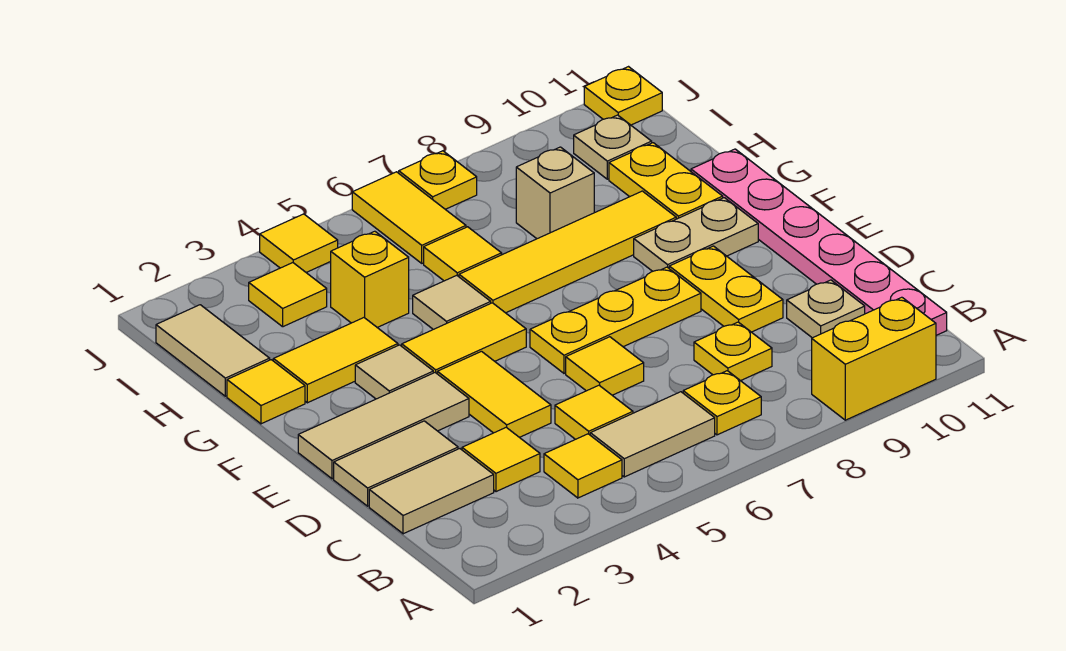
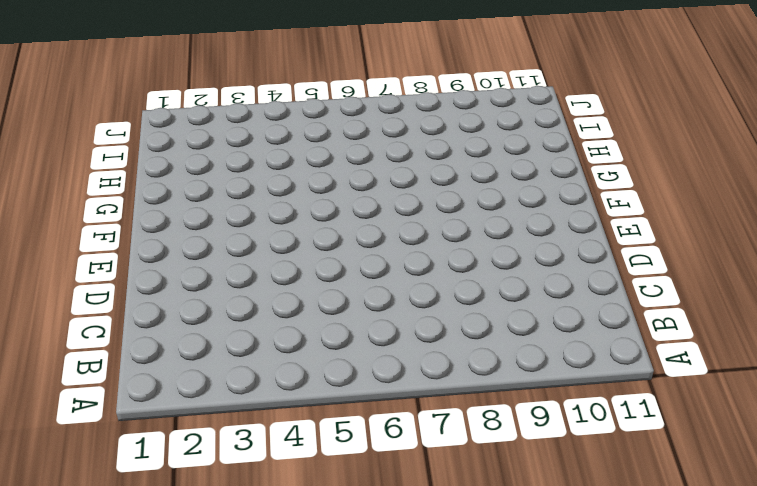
none -> yellow brick A9:A10 level 1
none -> yellow tile B4 level 1
none -> tan tile B5:B6 level 1
none -> yellow plate B7 level 1

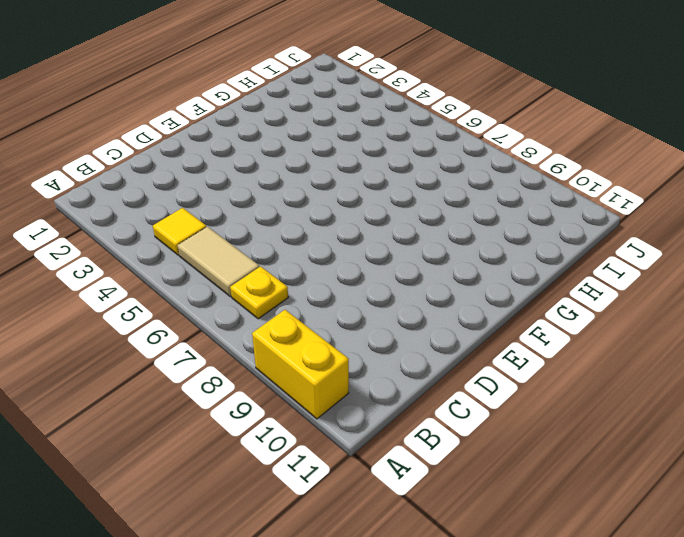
none -> pink plate B11:G11 level 1
none -> tan tile C1:C2 level 1
none -> yellow tile C3 level 1
none -> yellow tile C5 level 1

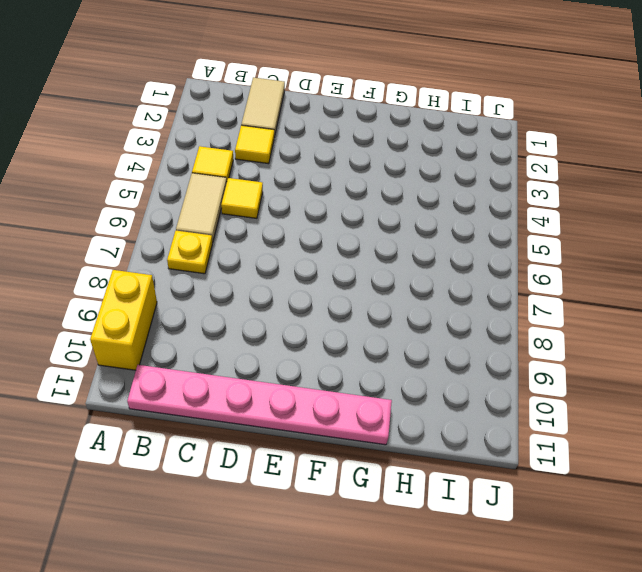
none -> yellow plate C8 level 1
none -> tan plate C10 level 1
none -> tan tile D1:D2 level 1
none -> yellow tile D4:E4 level 1

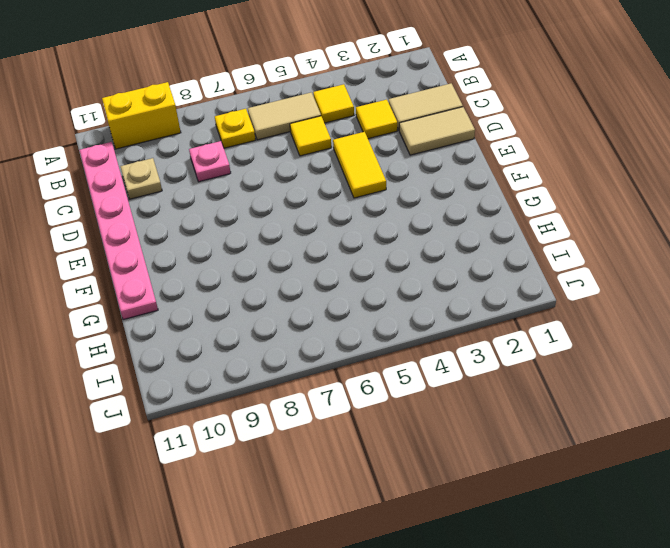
pink plate C8 level 1 -> yellow plate C8 level 1
none -> yellow tile D6 level 1
none -> yellow plate D9:E9 level 1
none -> tan tile E1:E3 level 1
none -> yellow plate E6:E8 level 1

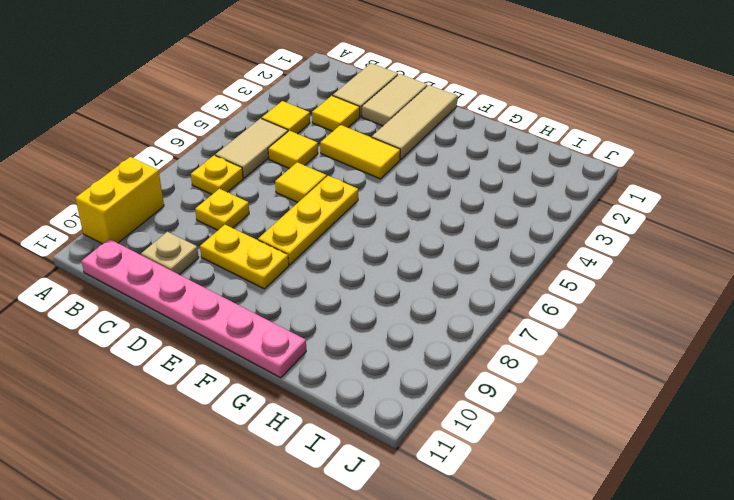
none -> tan tile F3 level 1
none -> yellow tile F4:F5 level 1
none -> tan plate F9:F10 level 1
none -> yellow tile G1 level 1

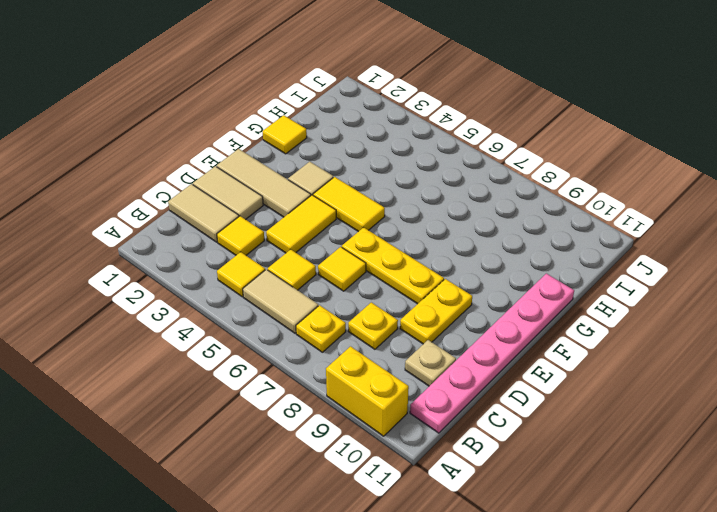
none -> tan plate F9:F10 level 1
none -> yellow tile G2:G3 level 1
none -> tan tile G5 level 1
none -> yellow tile G6:G9 level 1

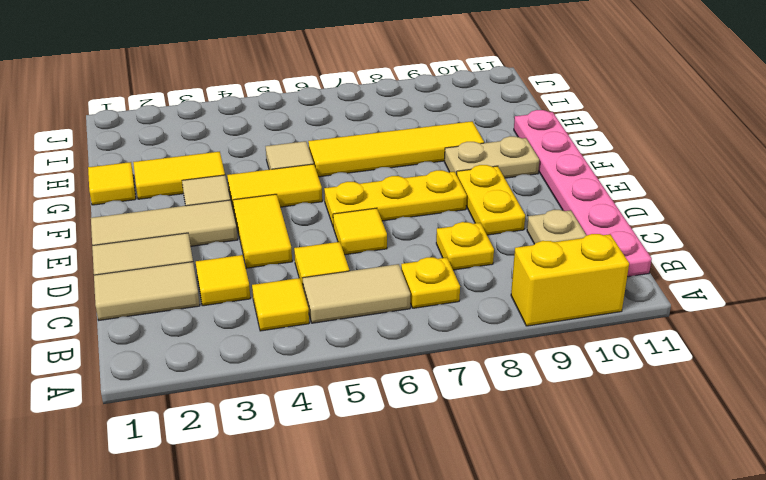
none -> yellow plate G10:H10 level 1
none -> tan tile H1:I1 level 1
none -> yellow brick H4 level 1
none -> yellow tile H6 level 1

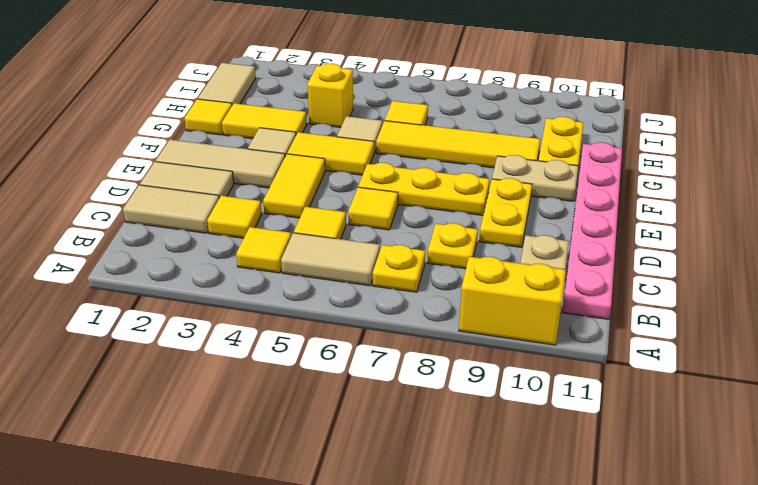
none -> tan brick H8 level 1
none -> yellow tile I3 level 1
none -> yellow tile I6:J6 level 1
none -> tan plate I10 level 1

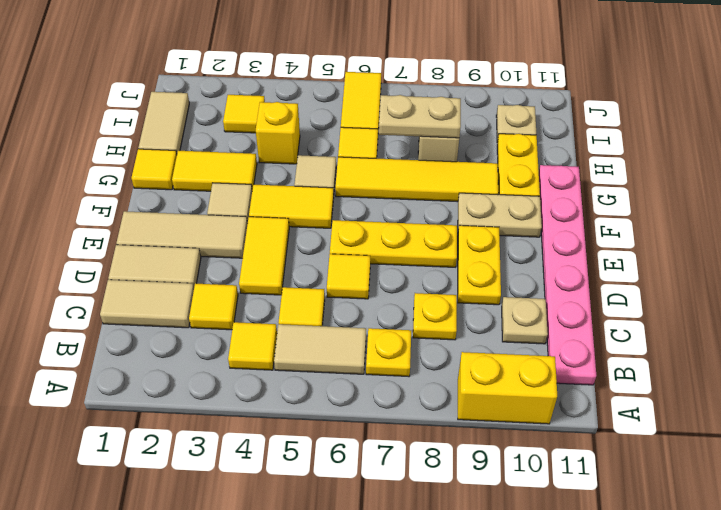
tan plate H7:H8 level 2 -> none
none -> yellow tile J4 level 1
none -> yellow plate J7 level 1
none -> yellow plate J11 level 1

